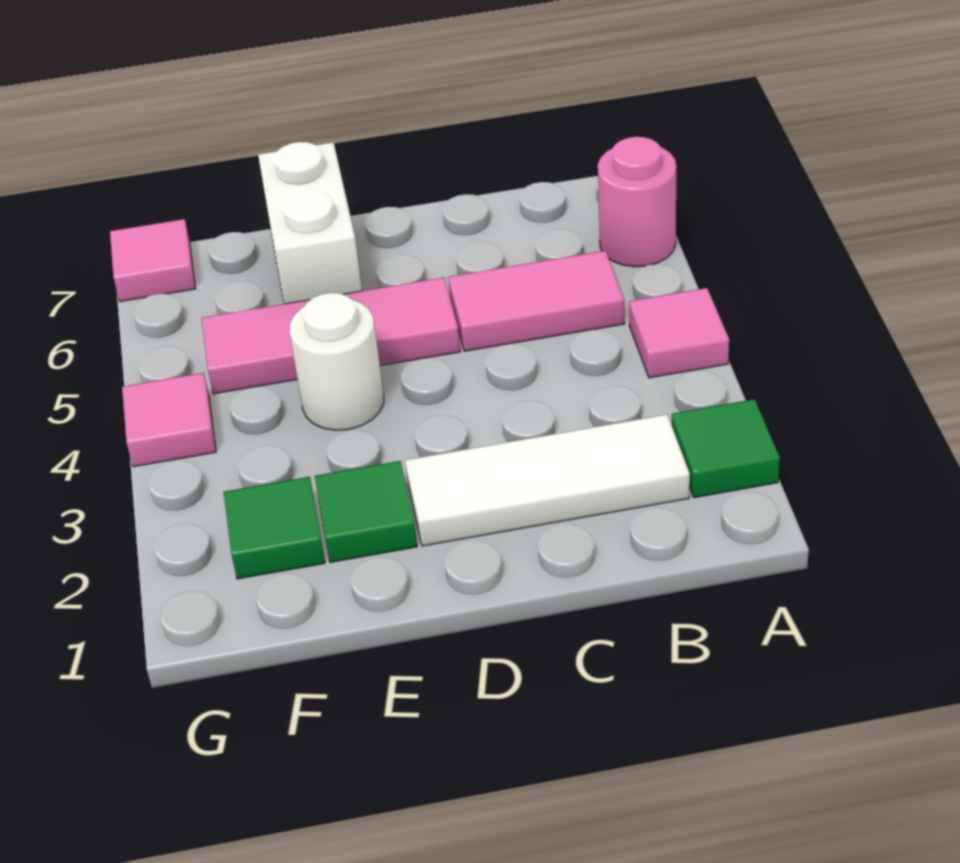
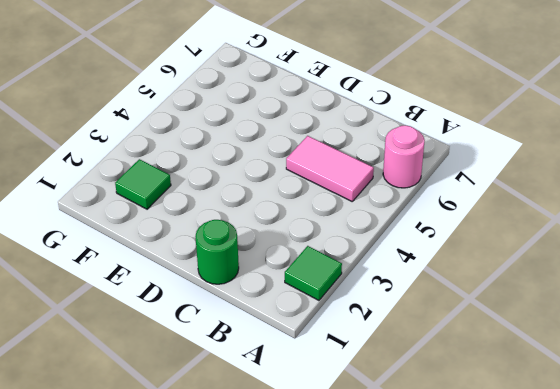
green round brick C1 level 1 -> none
none -> pink tile A4 level 1
none -> white tile B2:D2 level 1
none -> pink tile D5:F5 level 1

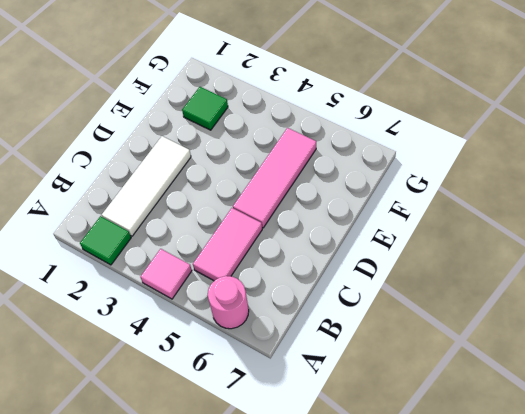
none -> green tile E2 level 1
none -> white round brick E4 level 1
none -> white brick E6:E7 level 1

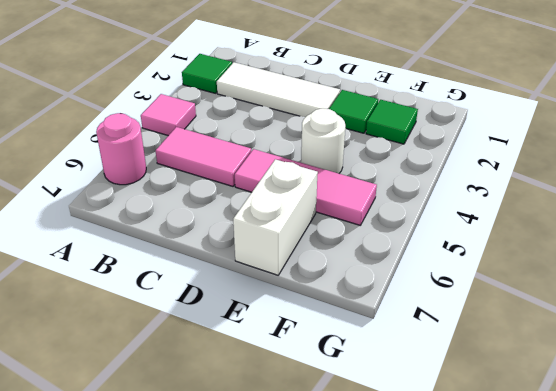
none -> pink tile G4 level 1
none -> pink tile G7 level 1

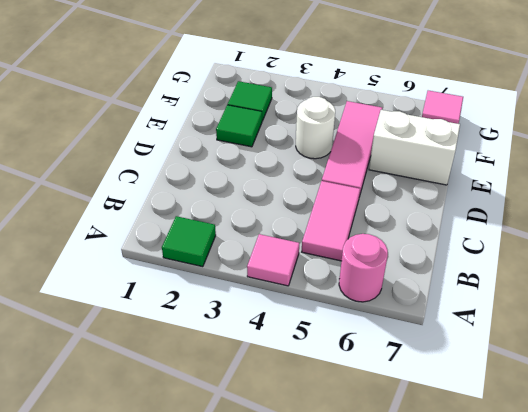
none -> white tile B2:D2 level 1
none -> pink tile G4 level 1

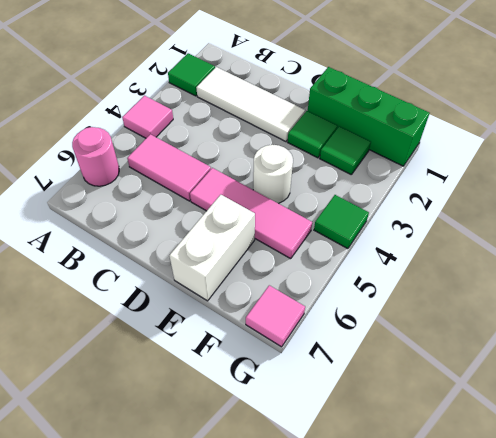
green brick E1:G1 level 1 -> none
green tile G4 level 1 -> pink tile G4 level 1

